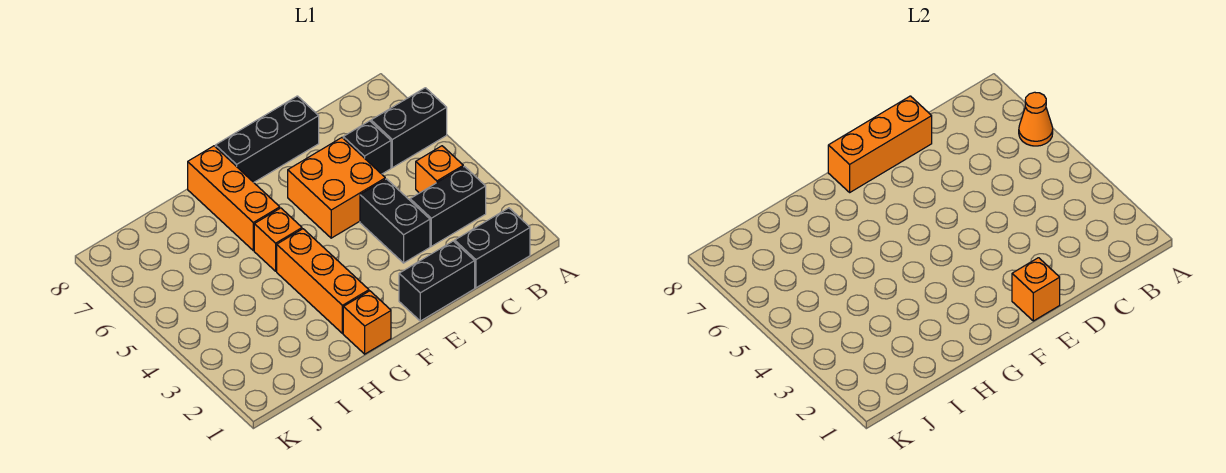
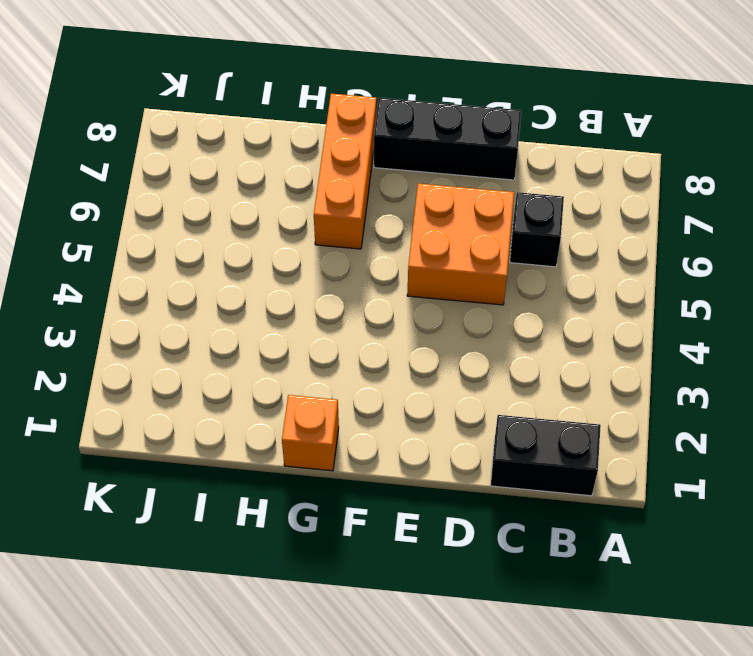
none -> black brick A6:B6 level 1
none -> black brick B3:C3 level 1
none -> orange brick B4 level 1

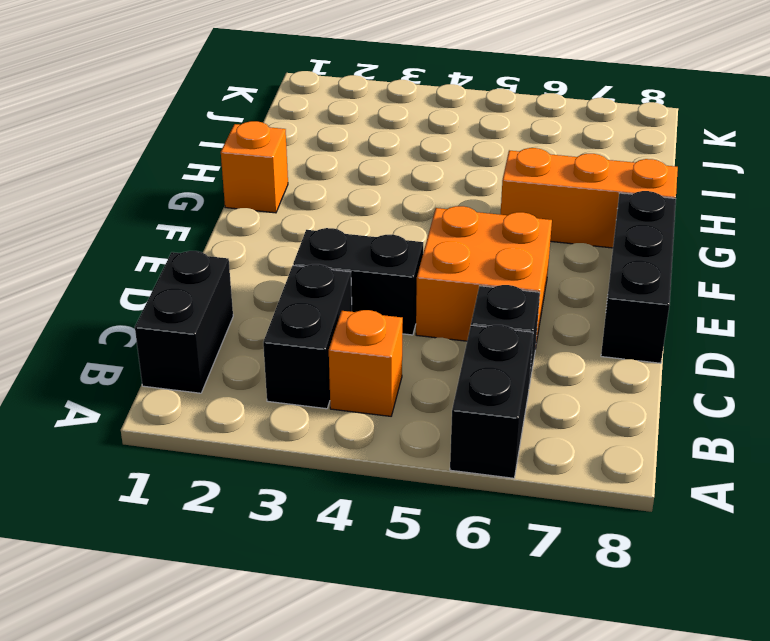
none -> black brick D1:E1 level 1
none -> orange brick G2:G4 level 1
none -> orange brick G5 level 1

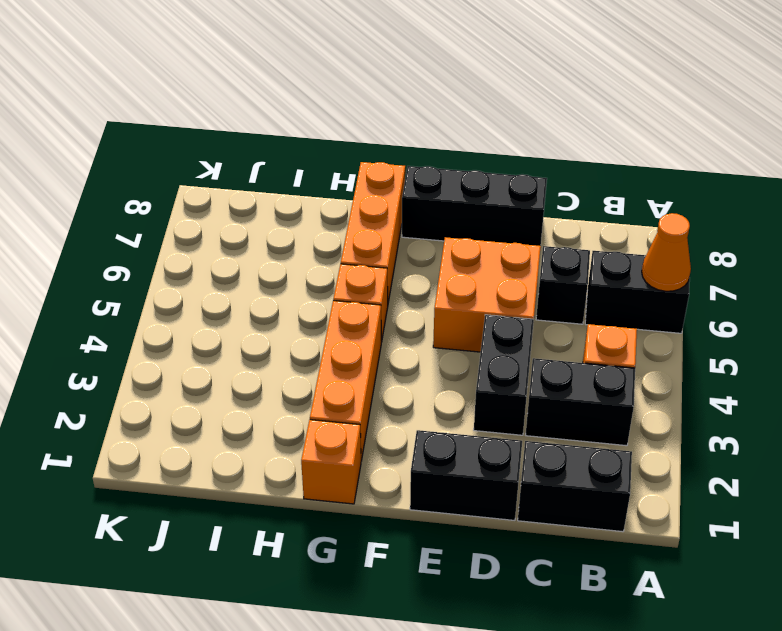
none -> orange brick D8:F8 level 2
none -> orange brick E1 level 2

